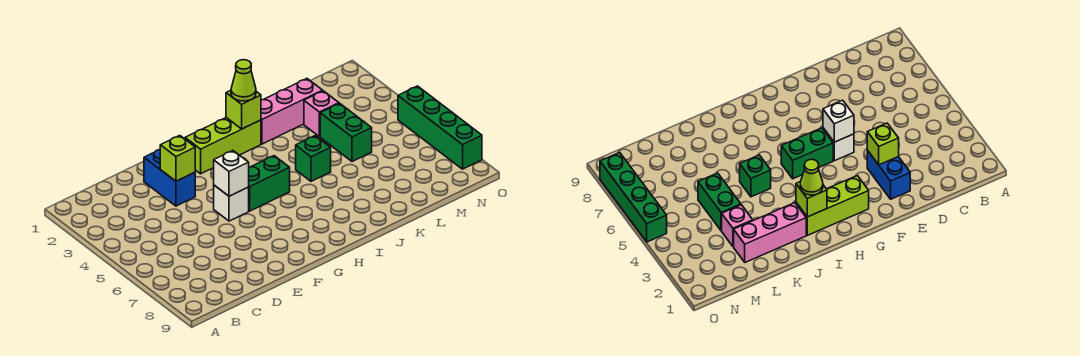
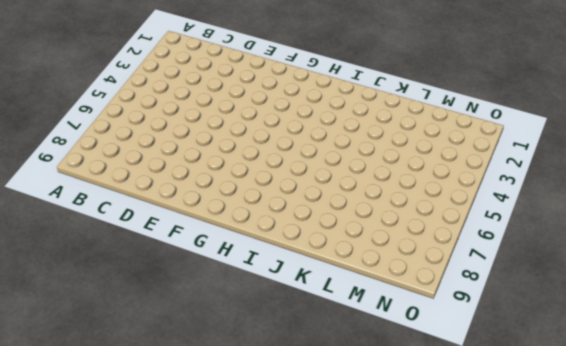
none -> blue brick E2:E3 level 1
none -> white brick F5 level 1
none -> lime brick G2:I2 level 1

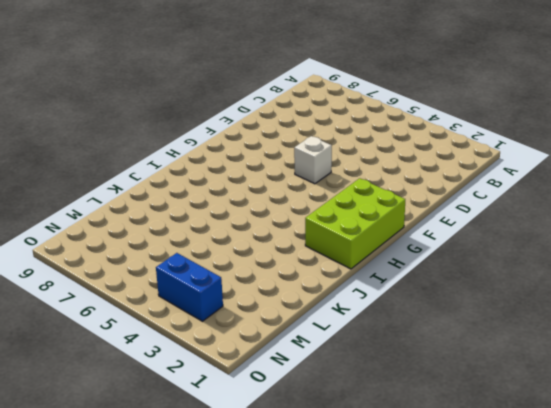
lime brick G1:I2 level 1 -> lime brick G2:I2 level 1
blue brick N3:N4 level 1 -> blue brick E2:E3 level 1
none -> green brick G5:H5 level 1
none -> pink brick J2:L2 level 1
none -> green brick J5 level 1

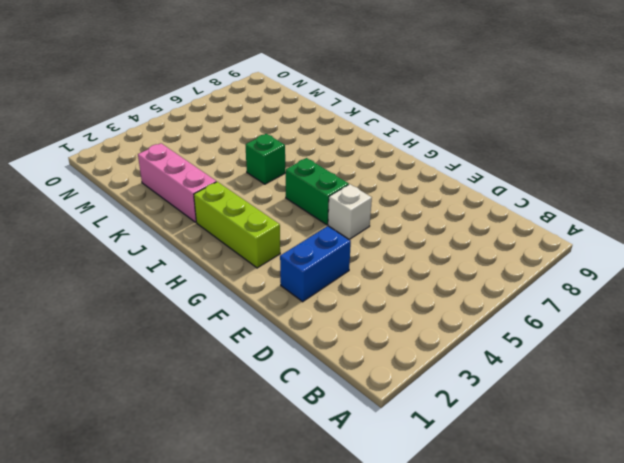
none -> pink brick L3 level 1
none -> green brick L4:L5 level 1
none -> green brick O5:O8 level 1

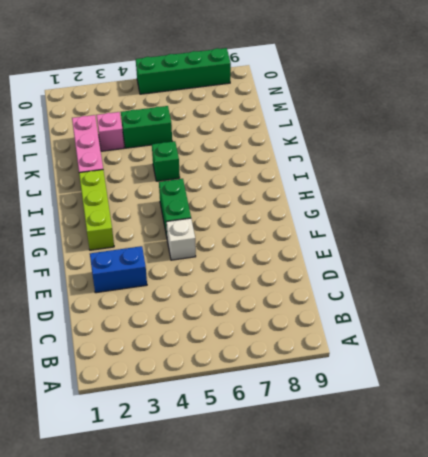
none -> lime brick E3 level 2
none -> white brick F5 level 2
none -> lime brick I2 level 2

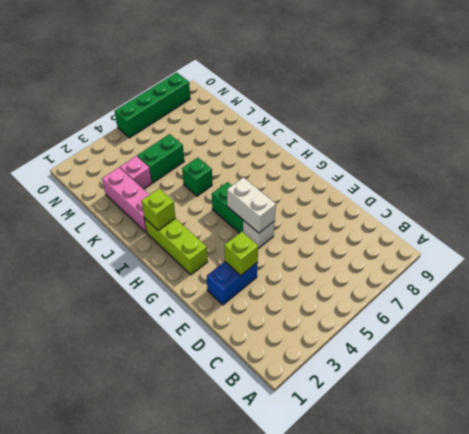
white brick F5:G5 level 2 -> white brick F5 level 2
none -> lime cone I2 level 3

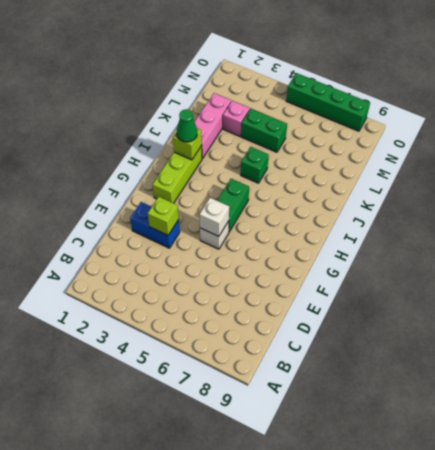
green cone I2 level 3 -> lime cone I2 level 3

